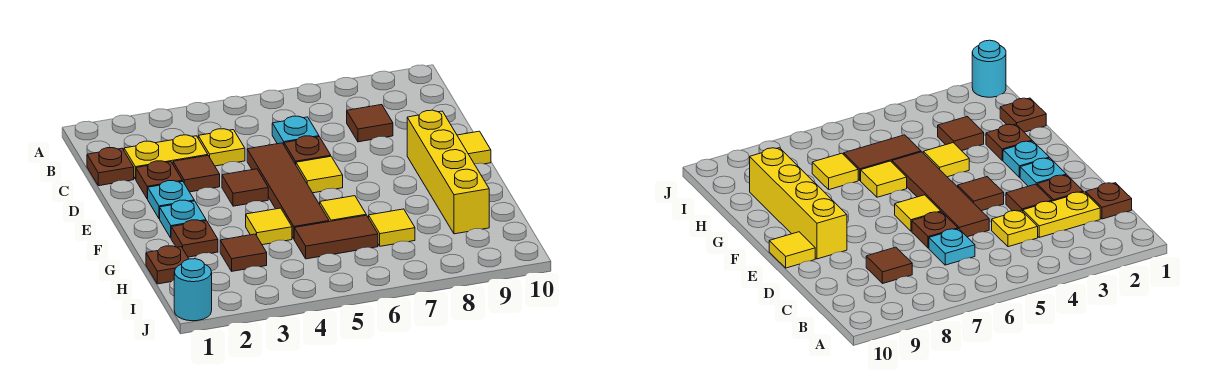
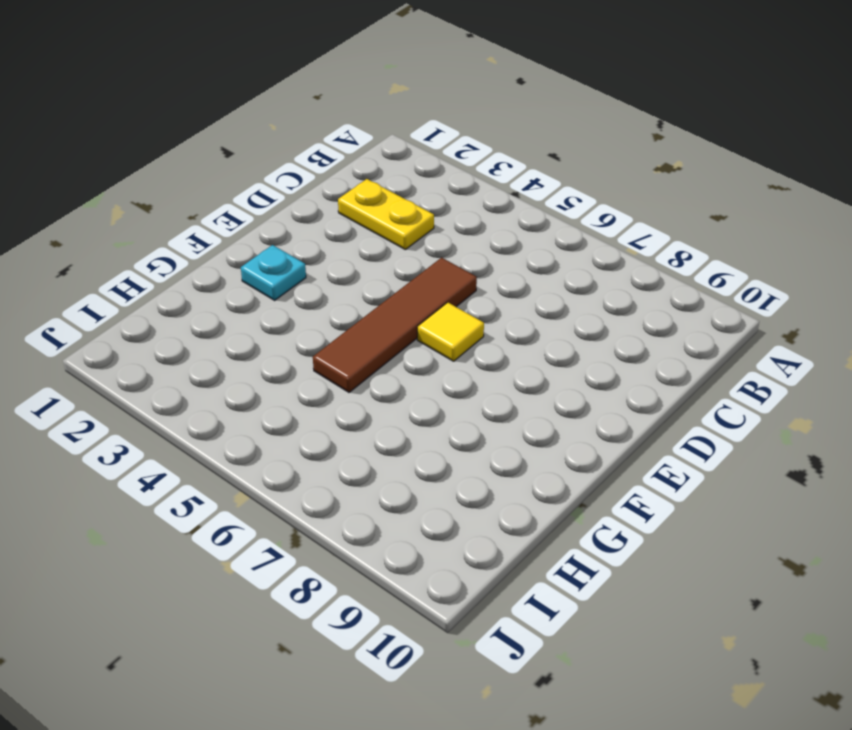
none -> brown plate C1 level 1
none -> yellow plate C4 level 1
none -> cyan plate C6 level 1

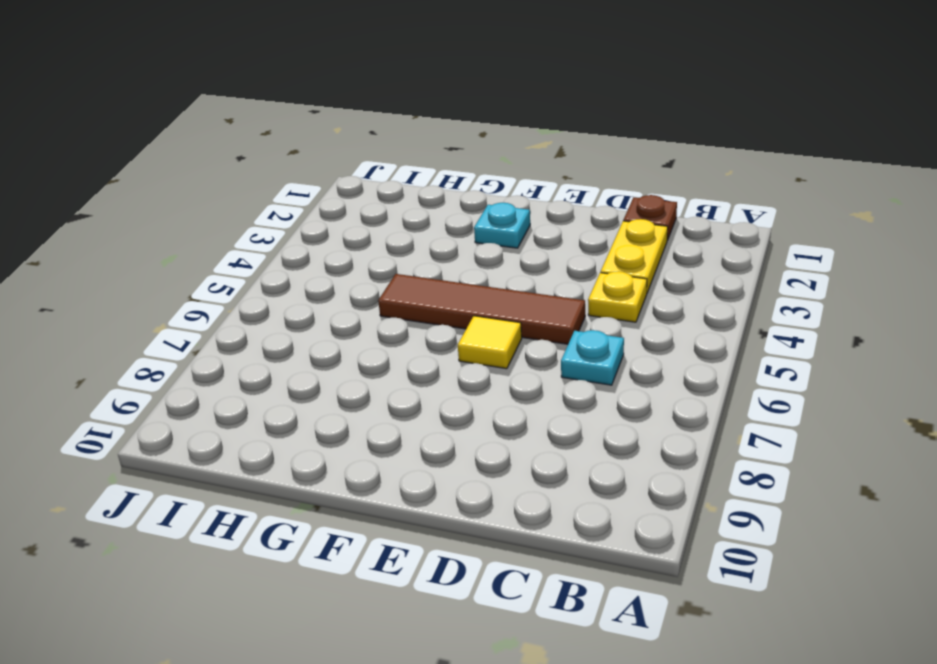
none -> brown tile C8 level 1
none -> brown plate D2 level 1
none -> brown tile D3 level 1

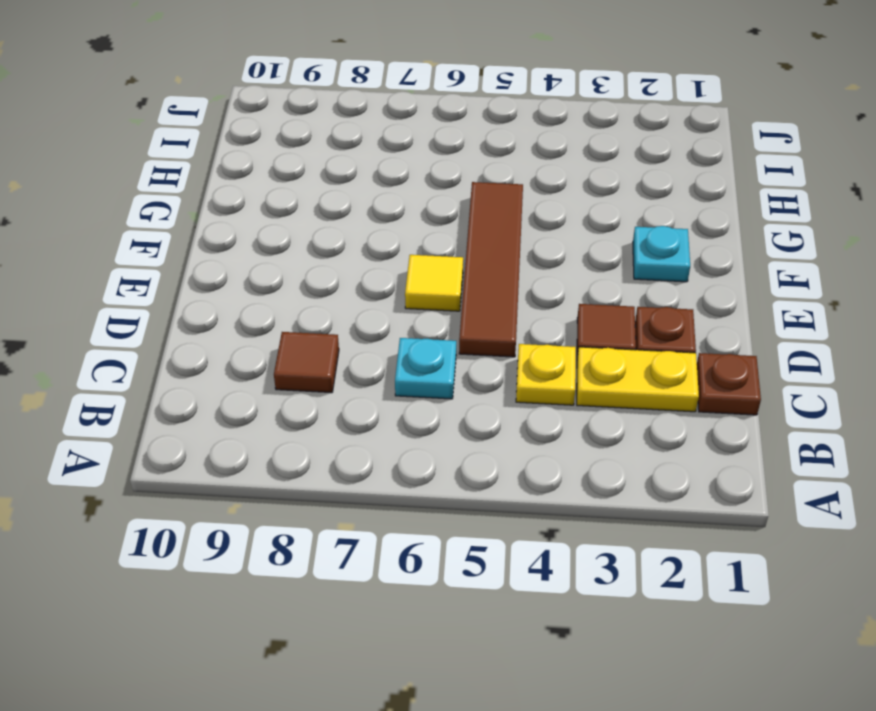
none -> brown plate D6 level 1
none -> cyan plate E2 level 1
none -> brown tile E4 level 1

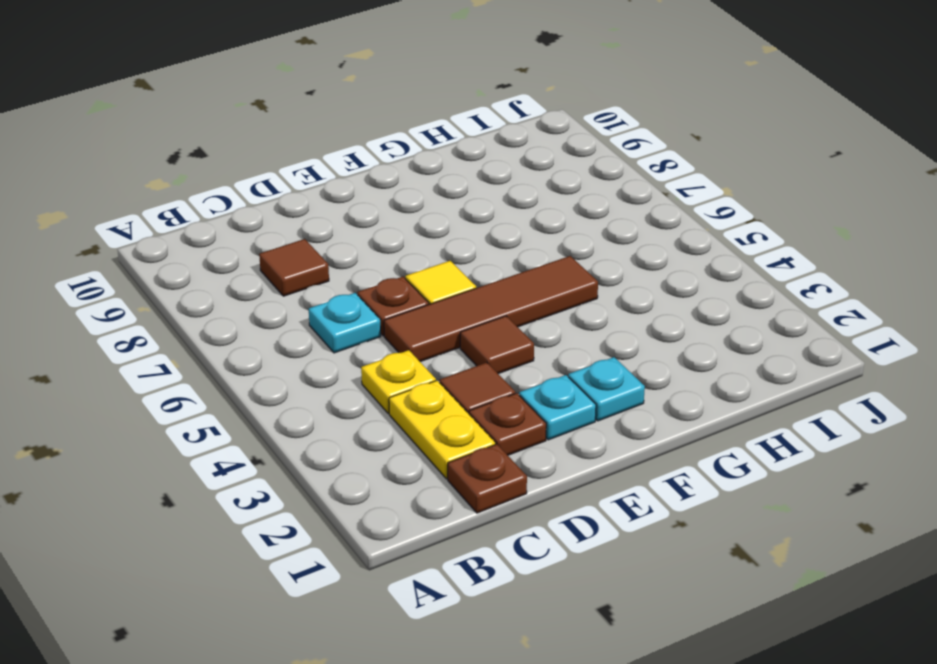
none -> yellow brick E9:H9 level 1
none -> yellow tile E10 level 1
none -> brown plate G2 level 1

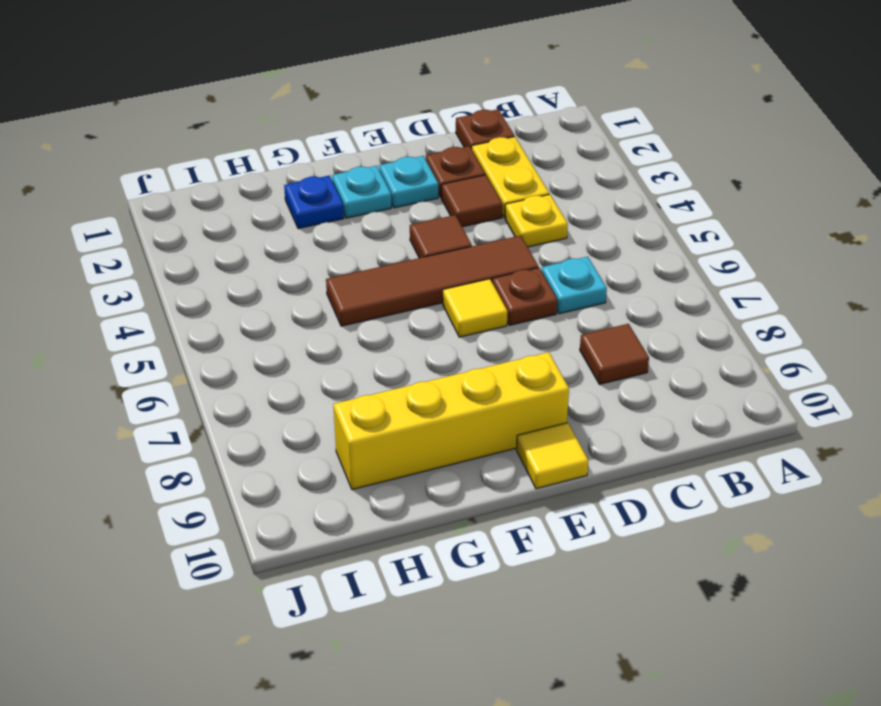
blue plate G2 level 1 -> brown plate G2 level 1
none -> yellow tile G4 level 1
none -> yellow tile G6 level 1
none -> brown plate H1 level 1

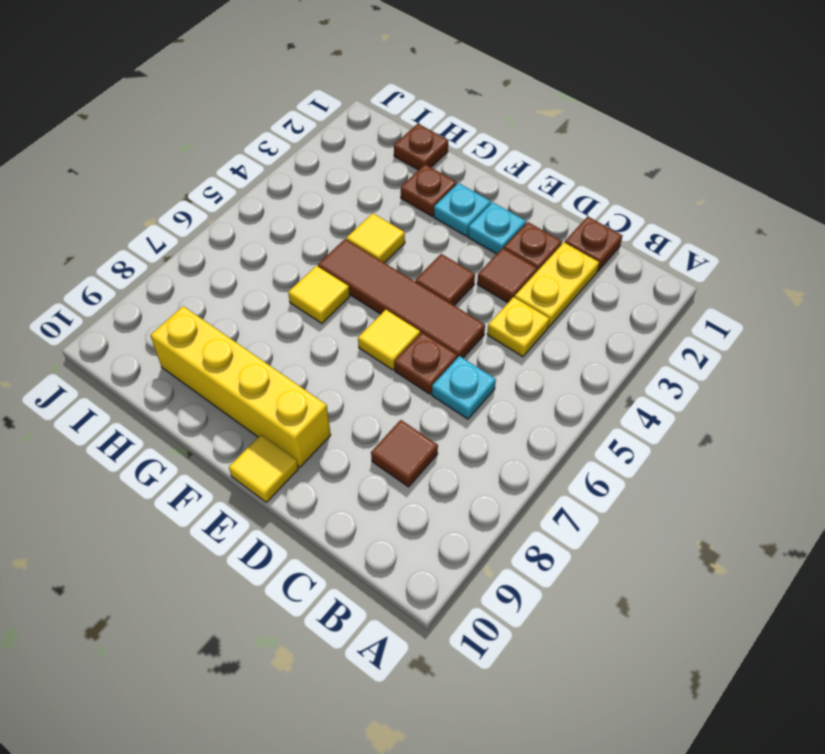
none -> brown tile H3 level 1
none -> brown tile H5:H6 level 1
none -> yellow tile H7 level 1

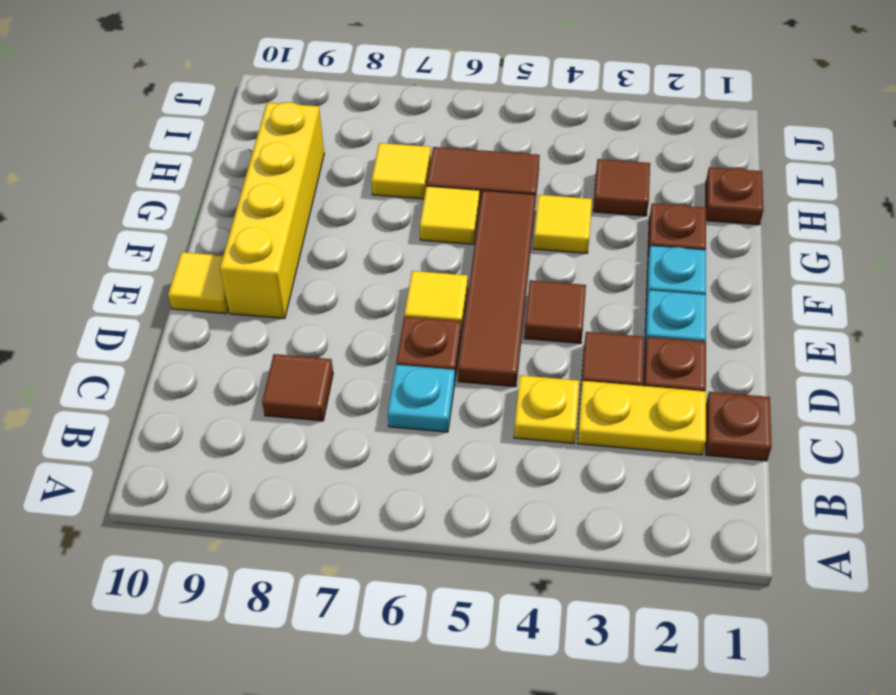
none -> cyan round brick J1 level 1

